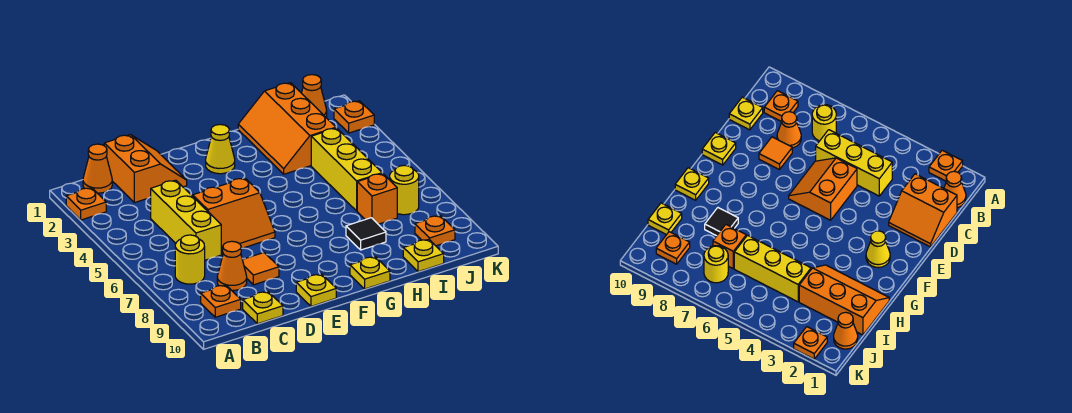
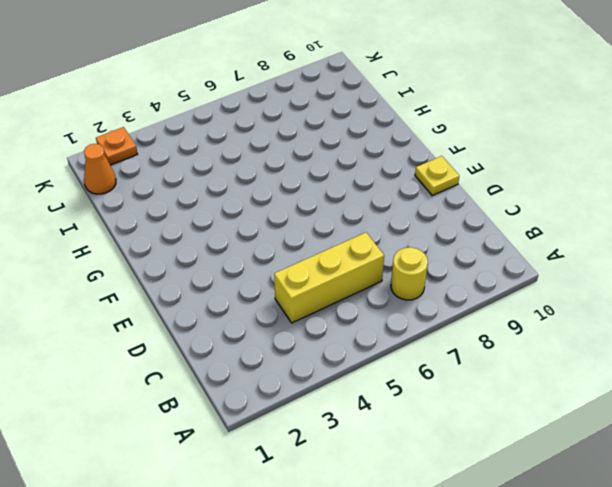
none -> orange plate A2 level 1
none -> orange cone B1 level 1
none -> orange plate B9 level 1

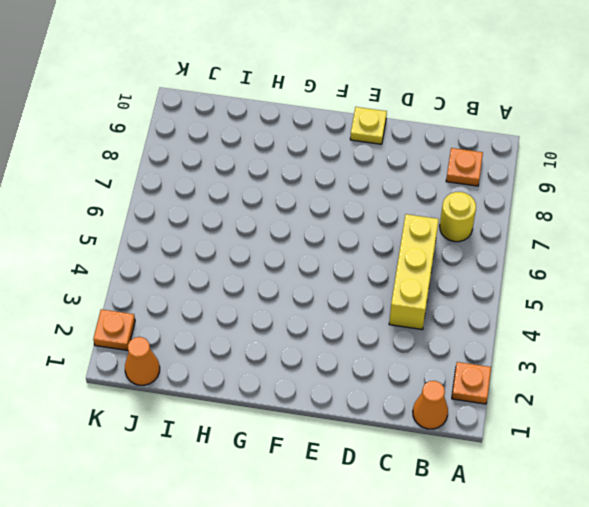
none -> orange slope C1:D2 level 1 top C
none -> orange cone C8 level 1
none -> yellow plate C10 level 1

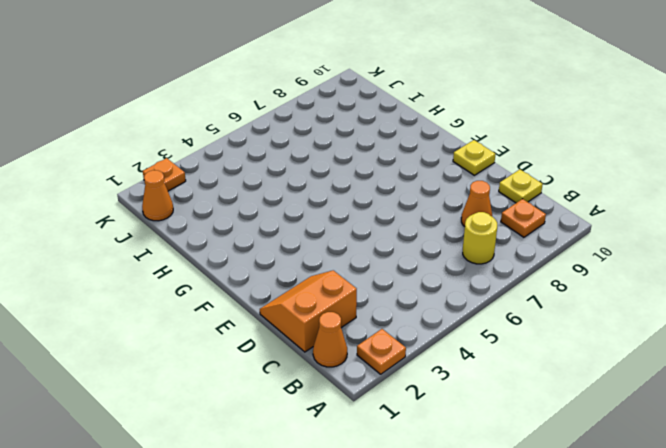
none -> yellow brick C4:C6 level 1
none -> orange slope D5:E6 level 1 top 5
none -> orange tile D8 level 1

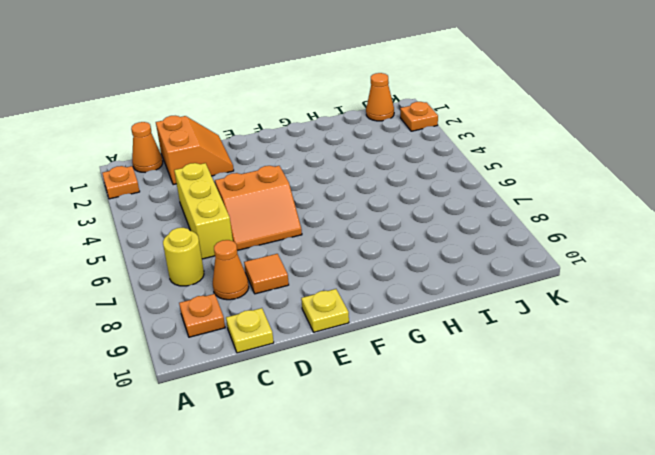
none -> yellow cone F2 level 1
none -> yellow plate G10 level 1
none -> orange slope H1:I3 level 1 top I

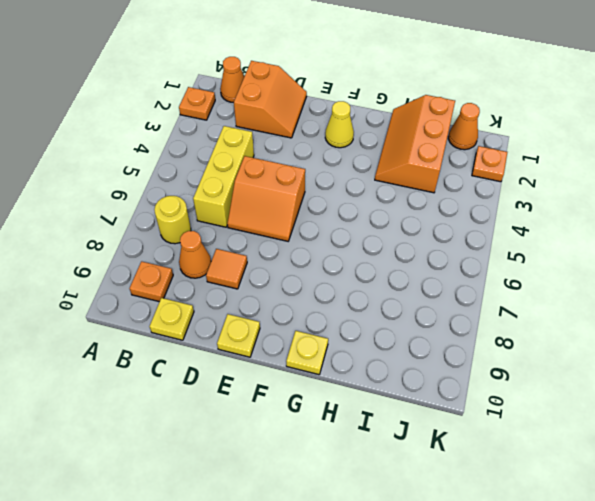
none -> black tile H8 level 1
none -> yellow brick I4:I6 level 1
none -> orange brick I7 level 1

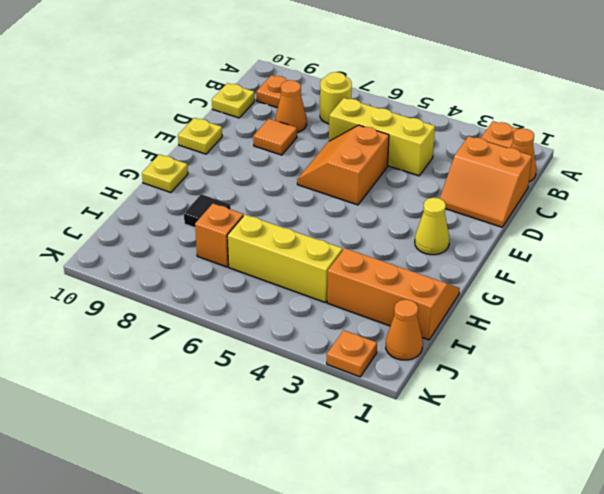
none -> yellow plate I10 level 1
none -> yellow round brick J7 level 1
none -> orange plate J9 level 1

